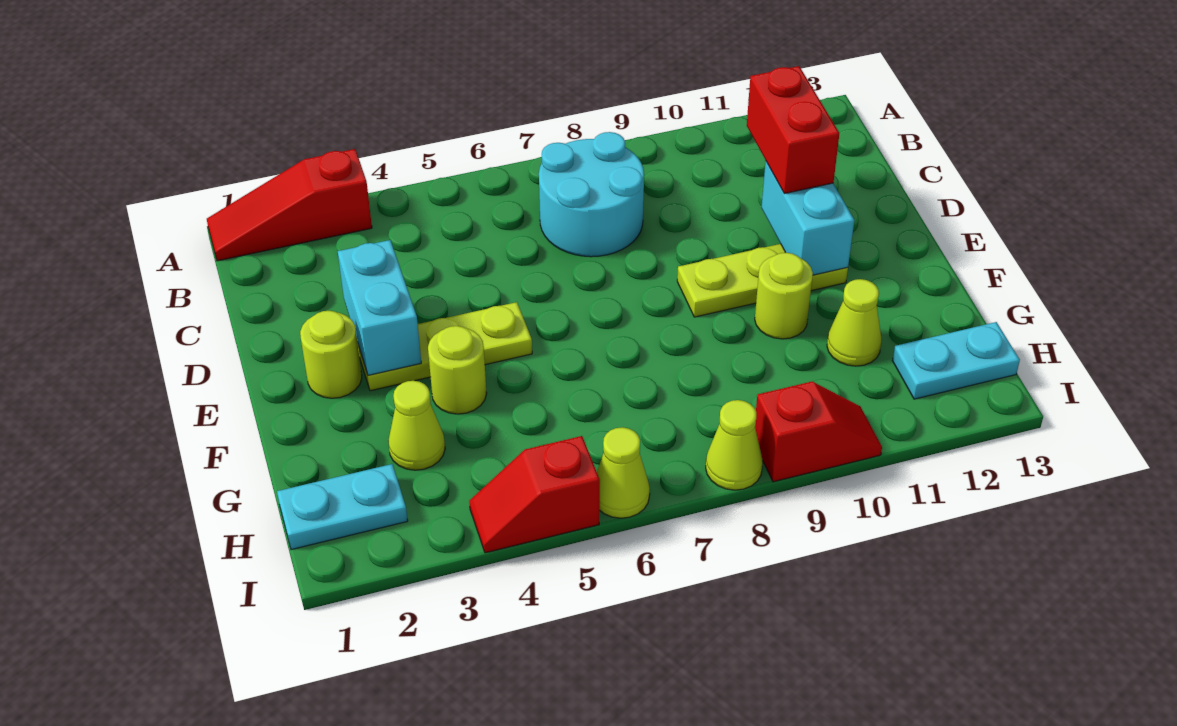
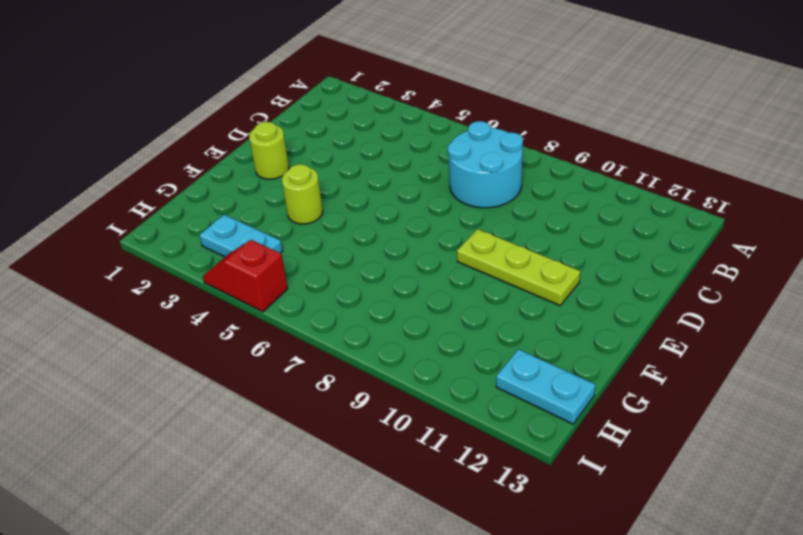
cyan plate H3:H4 level 1 -> cyan plate H1:H2 level 1
none -> red slope A1:A3 level 1 top 3
none -> lime plate E3:E5 level 1
none -> lime round brick F10 level 1

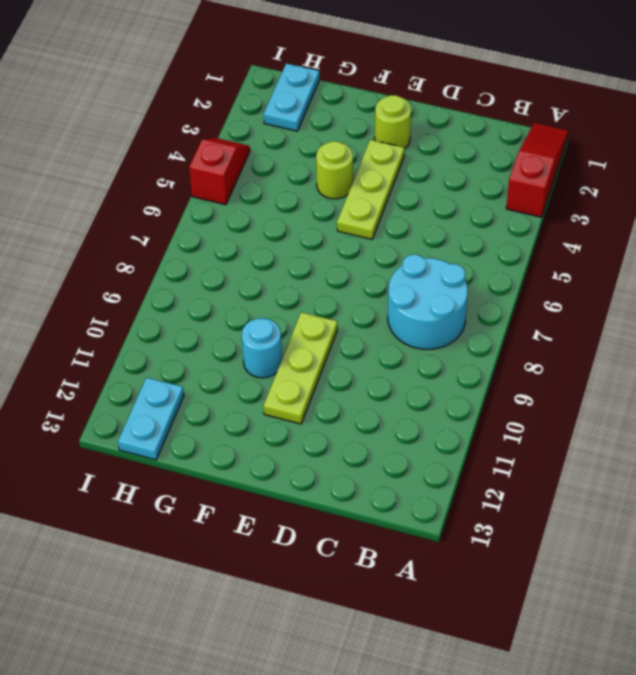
cyan round brick F10 level 1 -> lime round brick F10 level 1
none -> lime cone G3 level 1
none -> lime cone G11 level 1
none -> lime cone I6 level 1

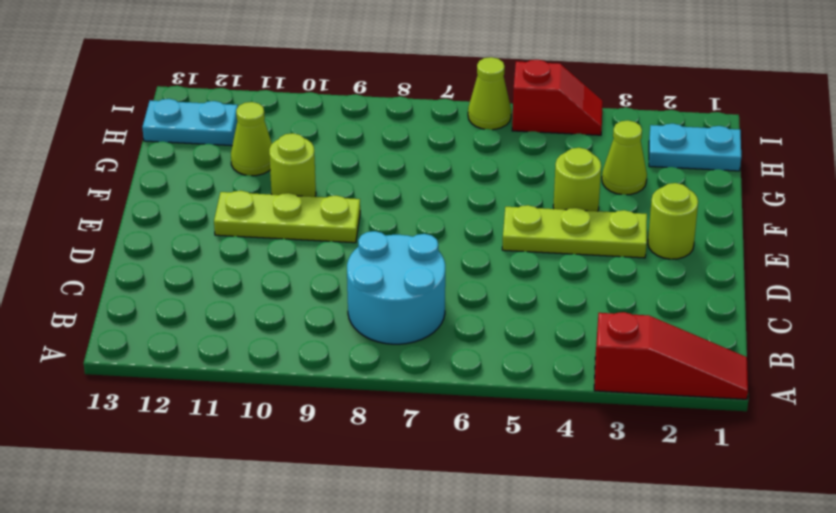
none -> lime cone I8 level 1
none -> red slope I9:I10 level 1 top 9
none -> cyan brick D3:E3 level 2

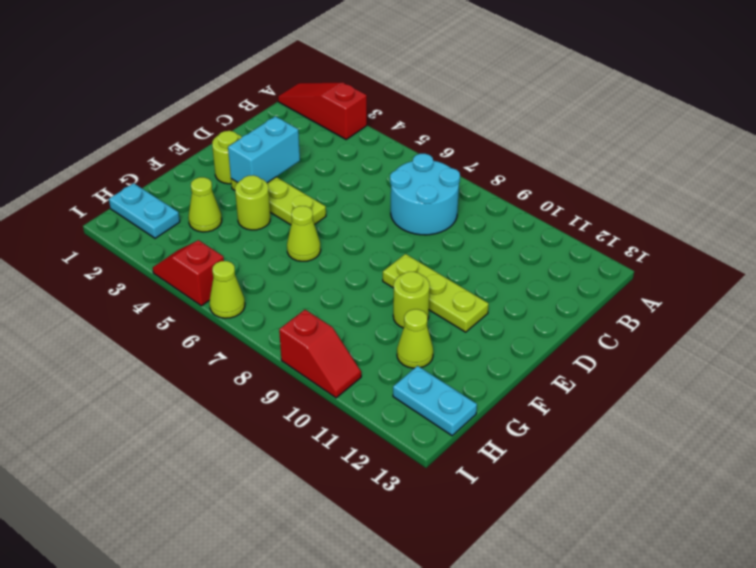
lime cone F6 level 1 -> lime cone I8 level 1
none -> cyan brick D11:E11 level 2
none -> red brick C11:D11 level 3

